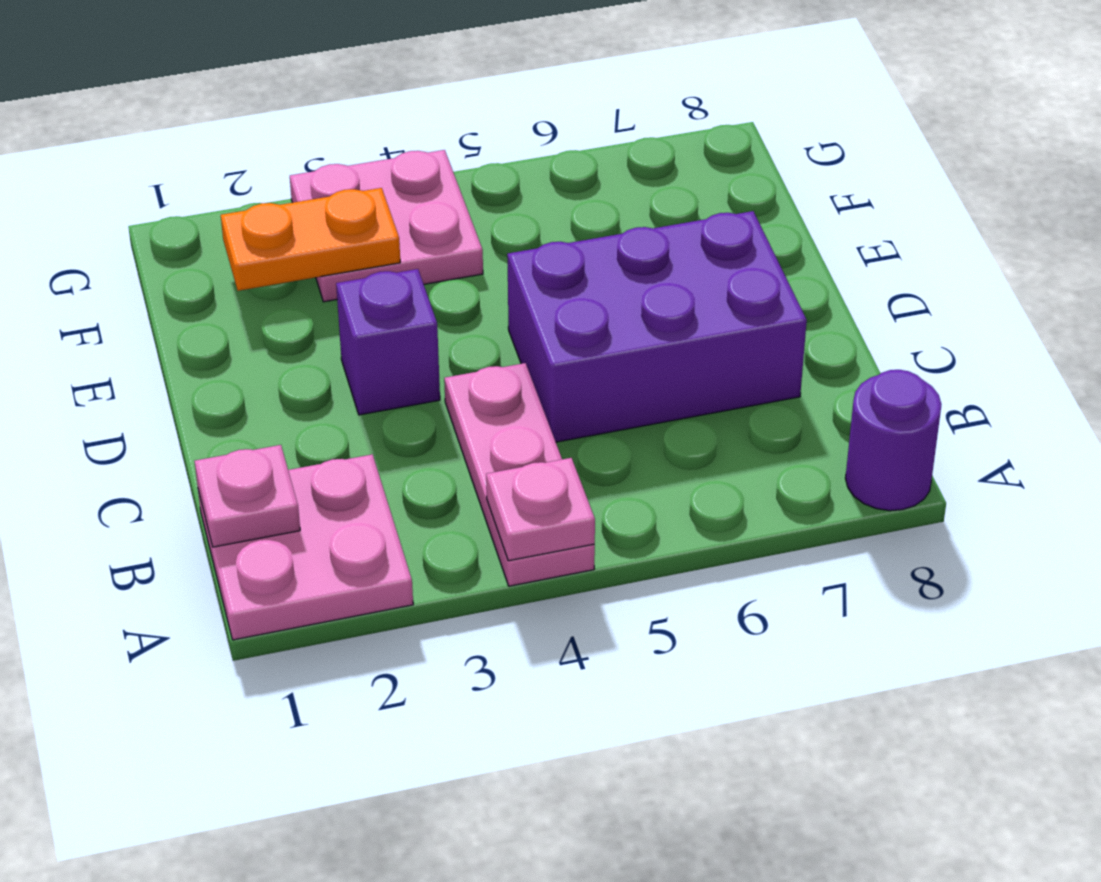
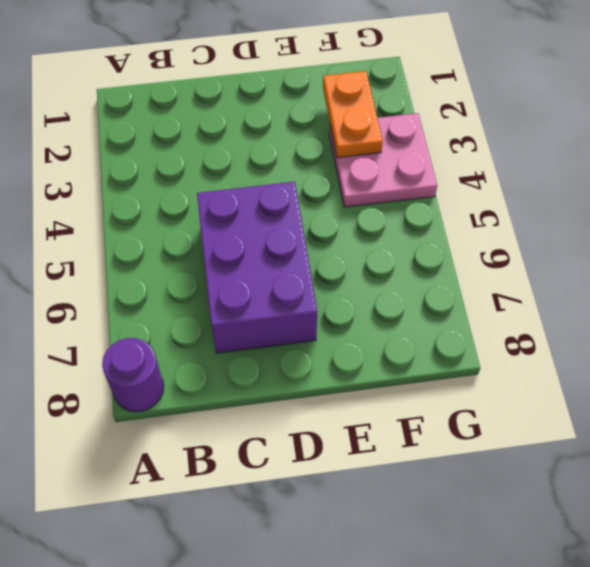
none -> pink plate A1:B2 level 1
none -> pink plate A4:C4 level 1

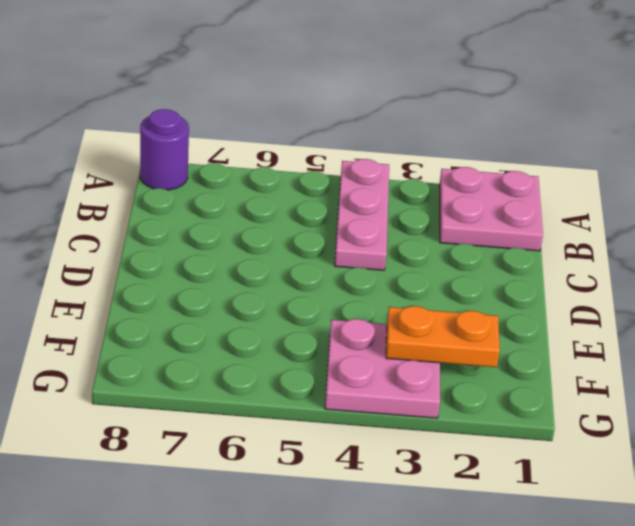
none -> purple brick C5:D7 level 1
none -> purple brick D3 level 1

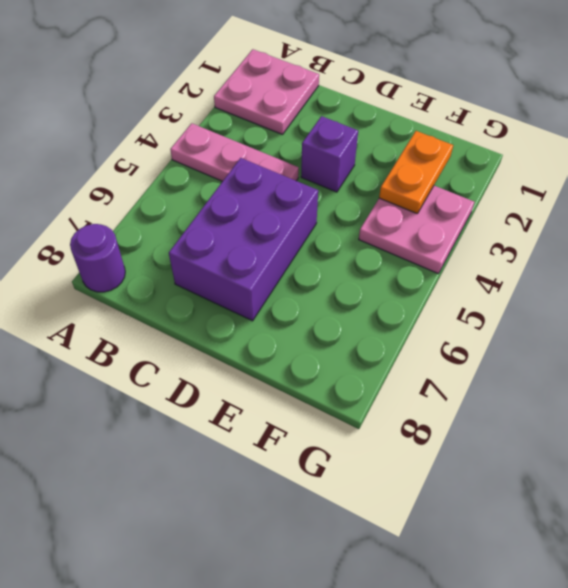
none -> pink plate A4 level 2
none -> pink plate B1 level 2

